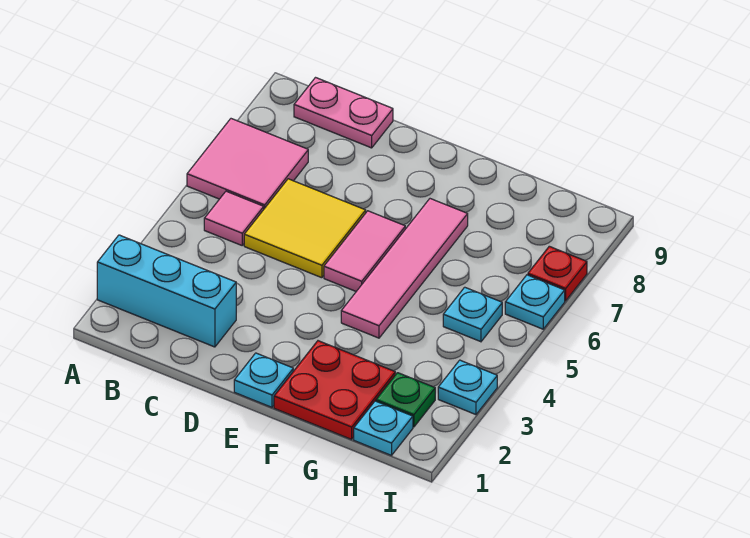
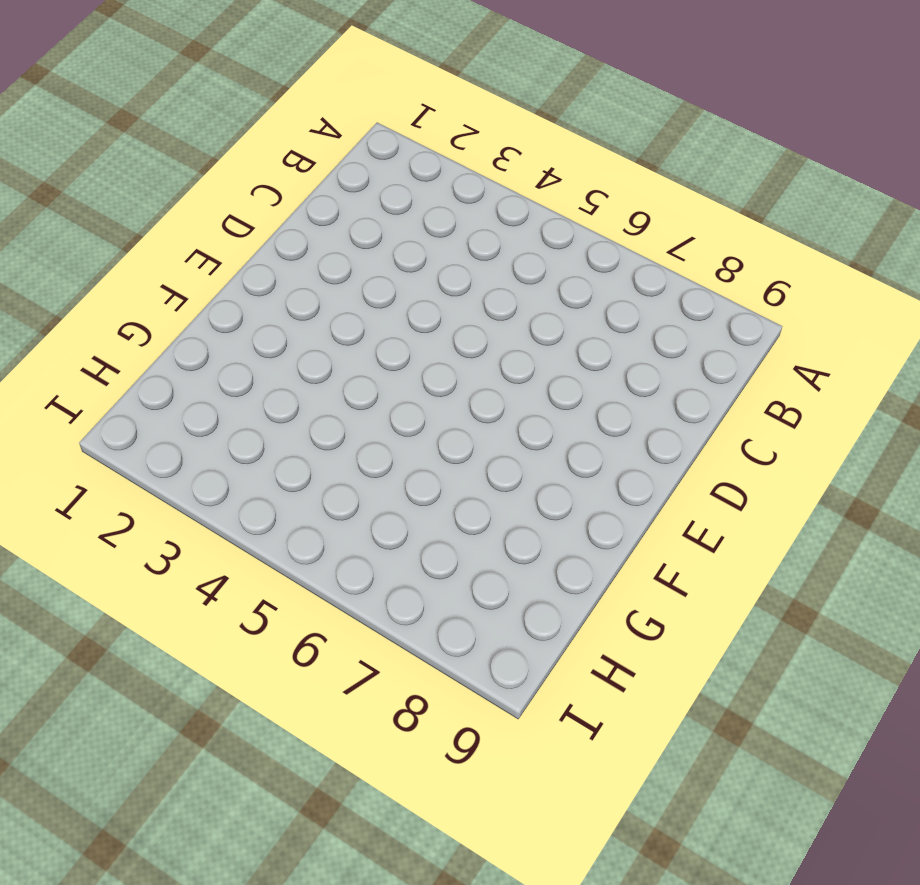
none -> cyan brick A2:C2 level 1
none -> pink tile A6:B7 level 1
none -> pink tile B5 level 1

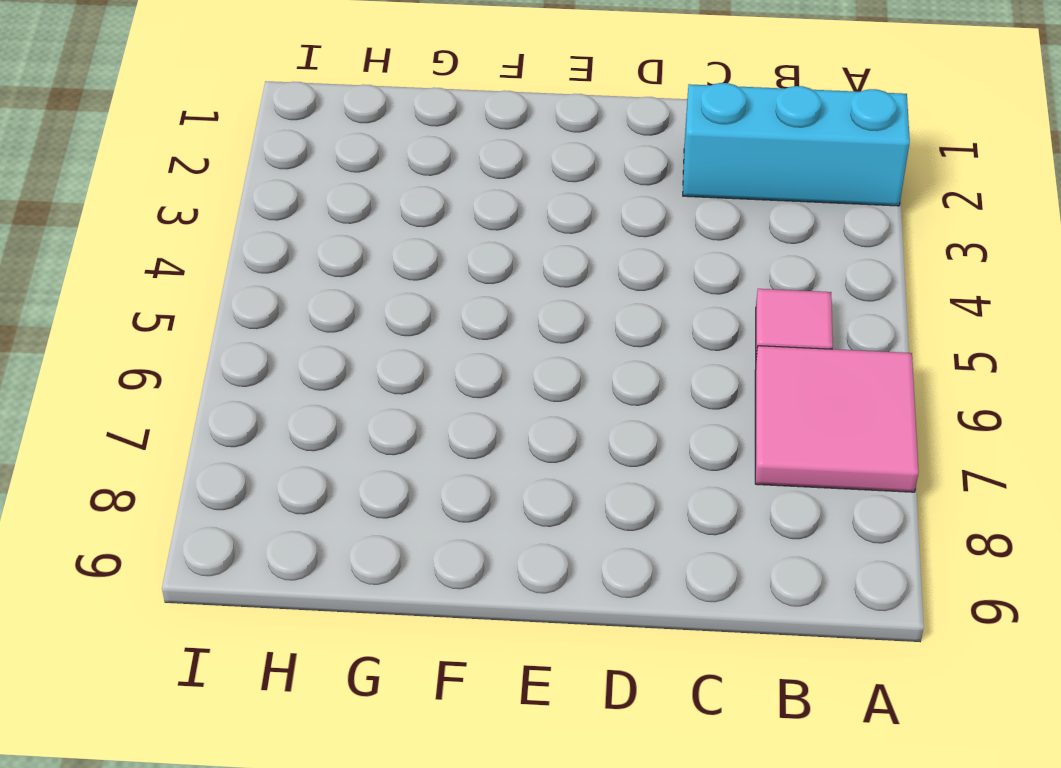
none -> pink plate B9:C9 level 1
none -> yellow tile C5:D6 level 1
none -> cyan plate E1 level 1

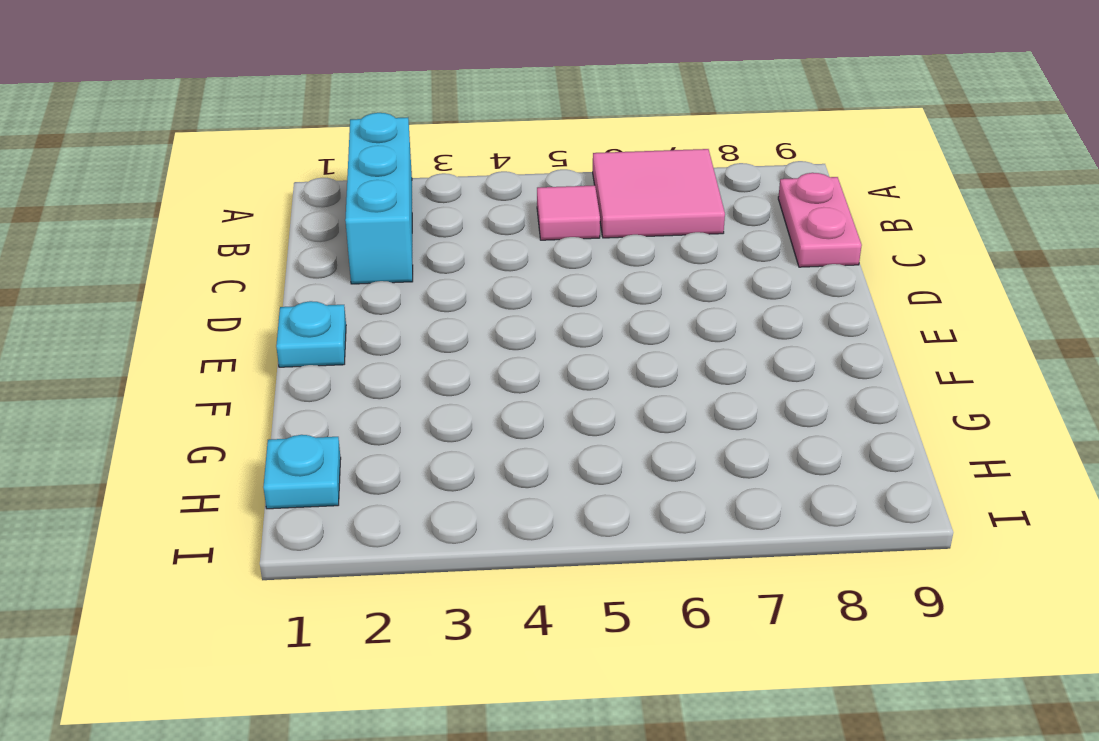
none -> yellow tile C5:D6 level 1
none -> pink tile E5:E6 level 1
none -> red plate F1:G2 level 1

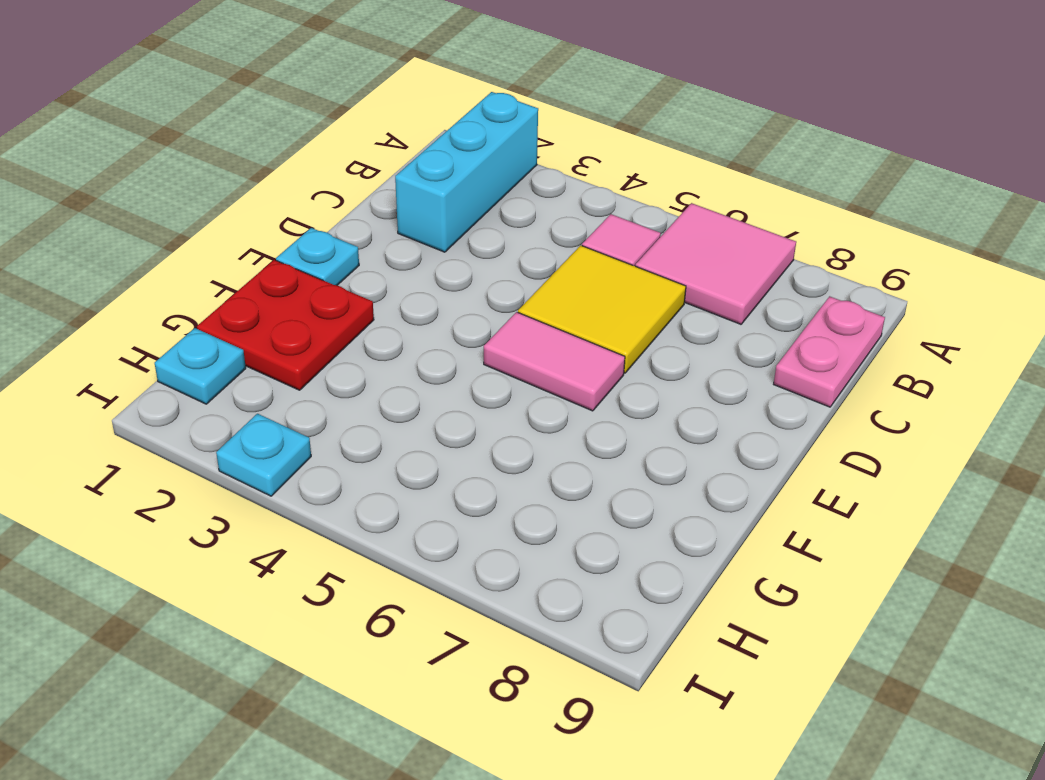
none -> pink tile F4:F7 level 1
none -> green plate H2 level 1
none -> cyan plate H5 level 1

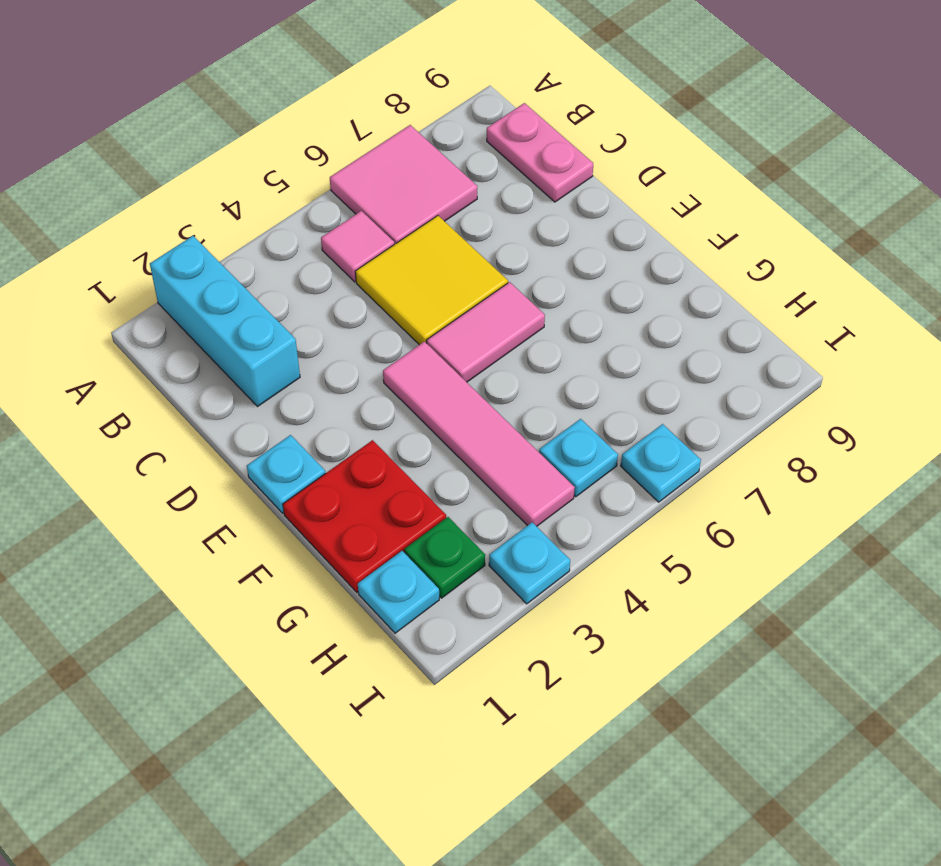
pink tile E4:H4 level 1 -> pink tile F4:F7 level 1
none -> red plate I7 level 1

